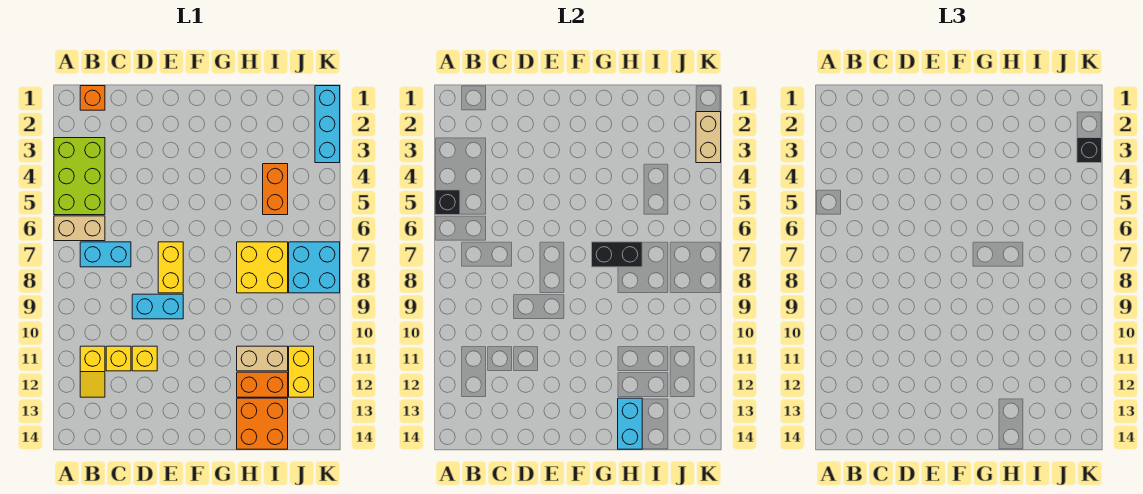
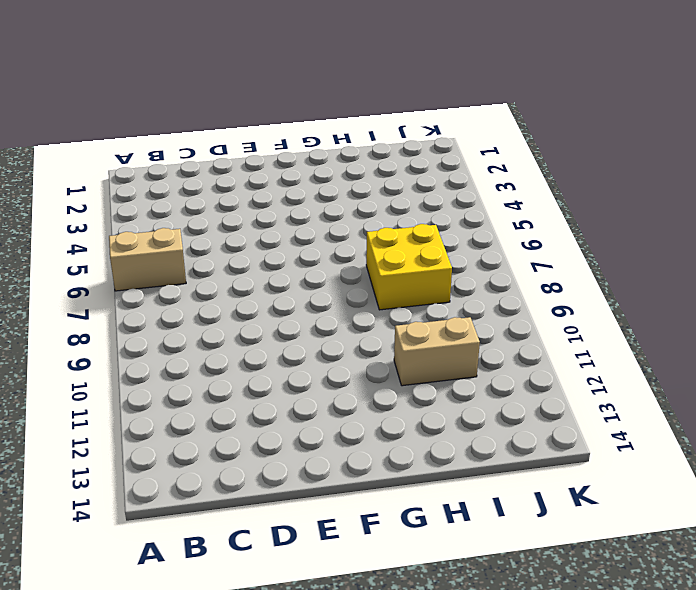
none -> lime brick A3:B5 level 1
none -> orange brick B1 level 1
none -> cyan brick B7:C7 level 1

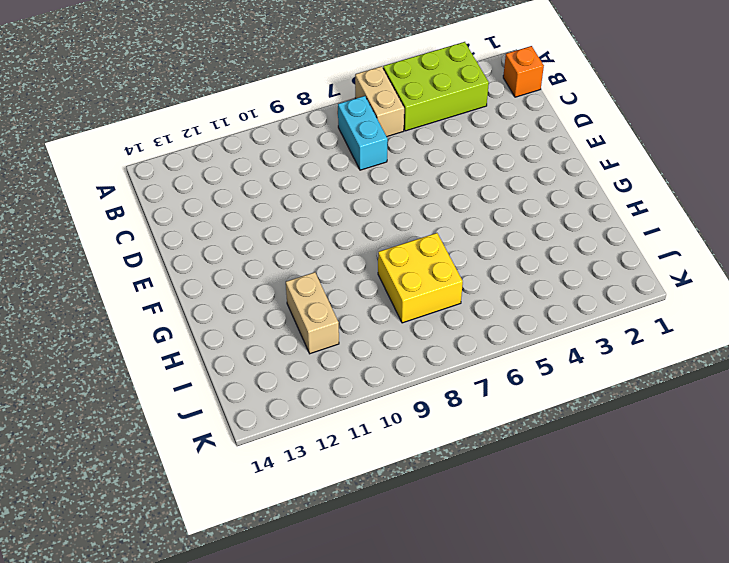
none -> yellow slope B11:B12 level 1 top 11
none -> yellow brick C11 level 1
none -> cyan brick D9:E9 level 1

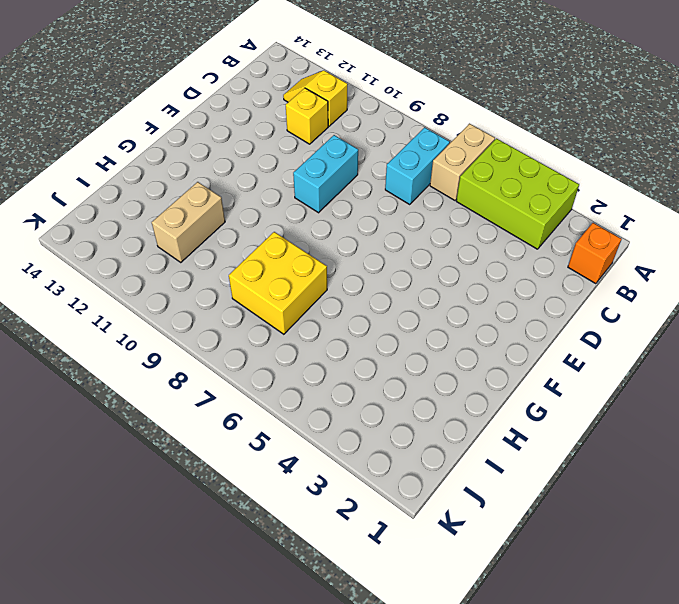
none -> yellow brick D11 level 1
none -> yellow brick E7:E8 level 1
none -> orange brick H12:I12 level 1

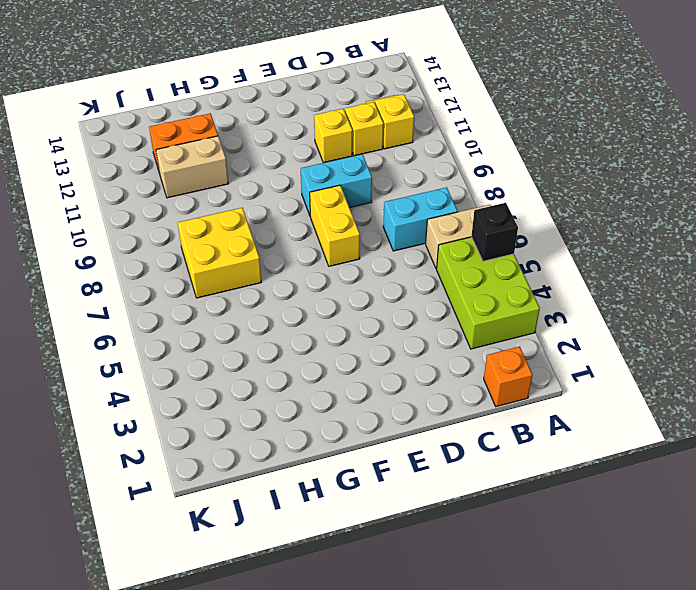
none -> orange brick H13:I14 level 1
none -> orange brick I4:I5 level 1
none -> cyan brick J7:K8 level 1

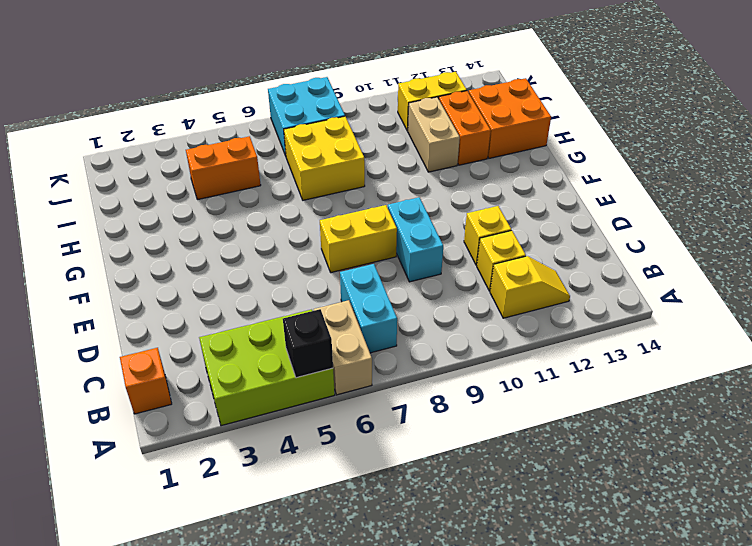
none -> cyan brick K1:K3 level 1
none -> black brick G7:H7 level 2
none -> cyan brick H13:H14 level 2

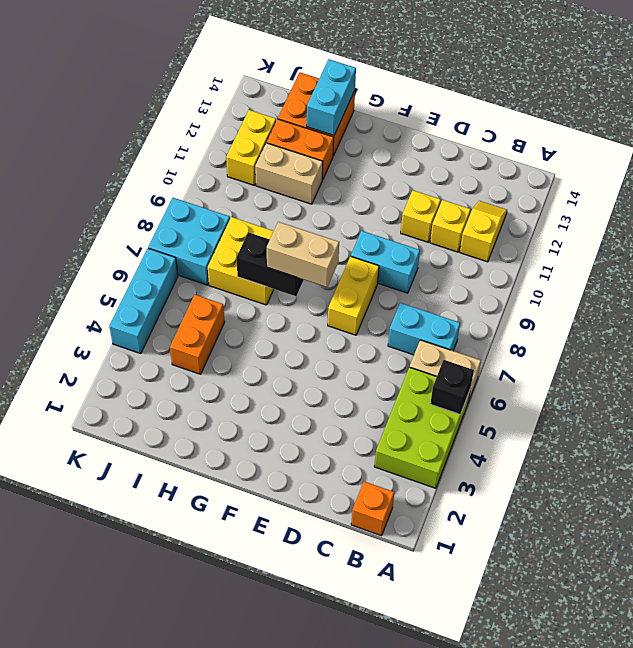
tan brick F7:G7 level 3 -> tan brick K2:K3 level 2
cyan brick K4:K6 level 1 -> cyan brick K1:K3 level 1
none -> black brick K3 level 3

